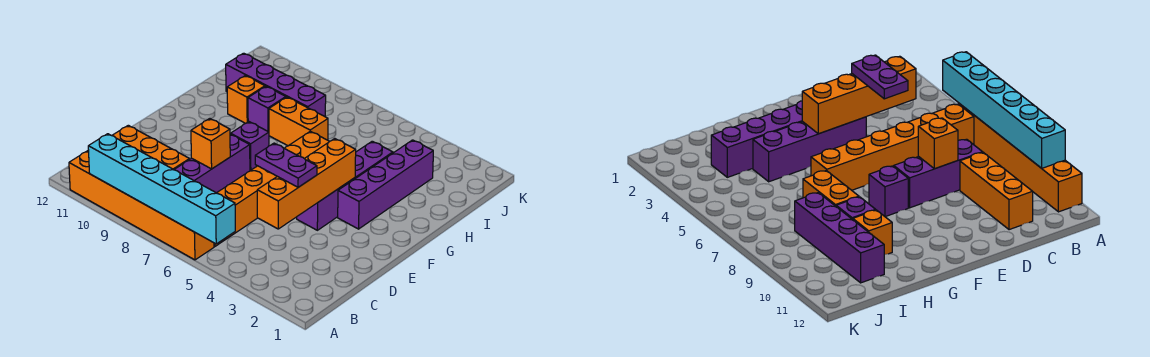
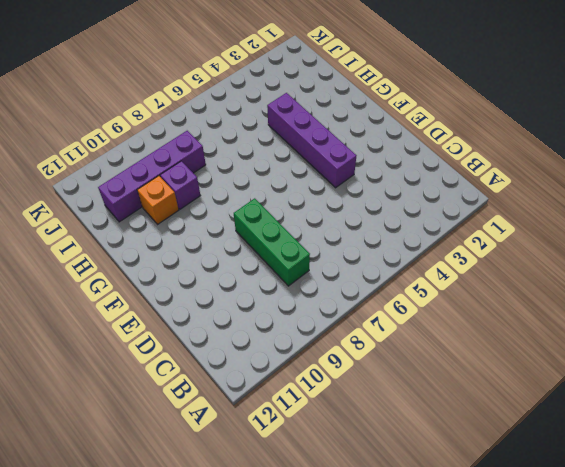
green brick C8:E8 level 1 -> purple brick C8:E8 level 1
none -> orange brick A6:A11 level 1
none -> orange brick B6:G6 level 1
none -> orange brick C9:C11 level 1

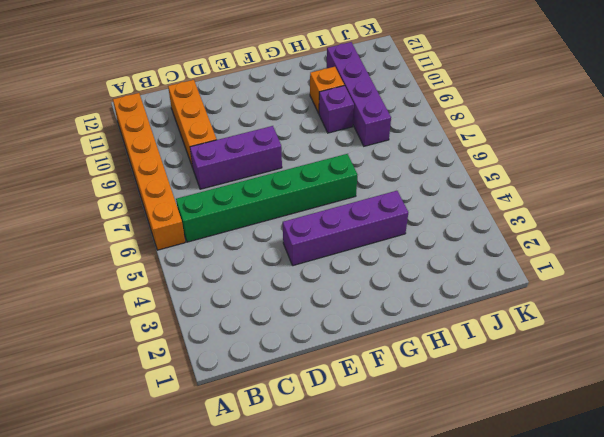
green brick B6:G6 level 1 -> orange brick B6:G6 level 1
none -> purple brick F3:I3 level 1
none -> purple brick F8 level 1
none -> orange brick H7:H8 level 1

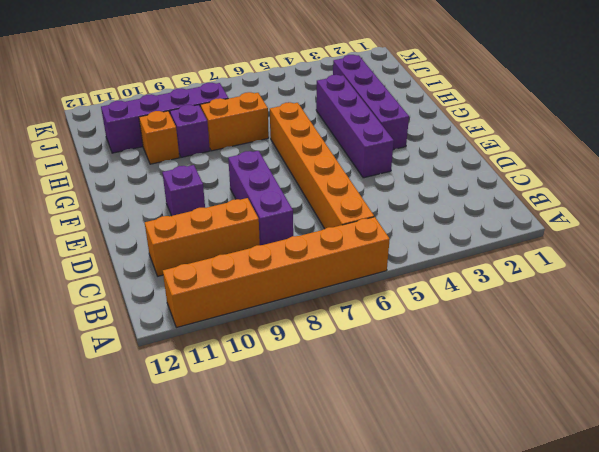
purple brick E10 level 1 -> purple brick F8 level 1
none -> cyan brick A5:A10 level 2
none -> orange brick C4:F4 level 2
none -> orange brick D8 level 2

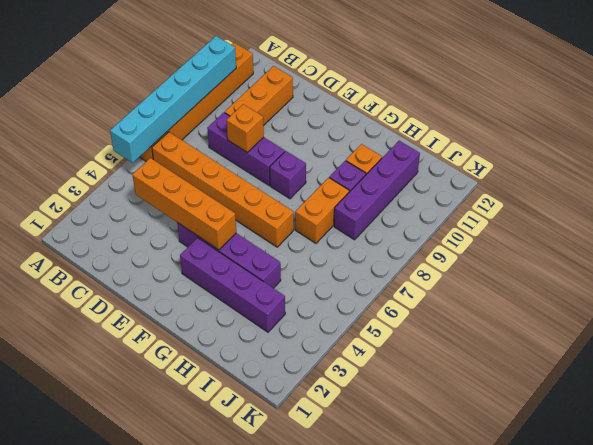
none -> purple plate D4:D5 level 3

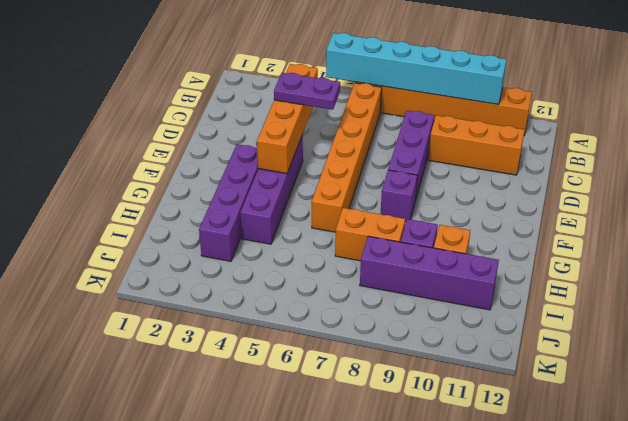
none -> orange brick D8 level 2

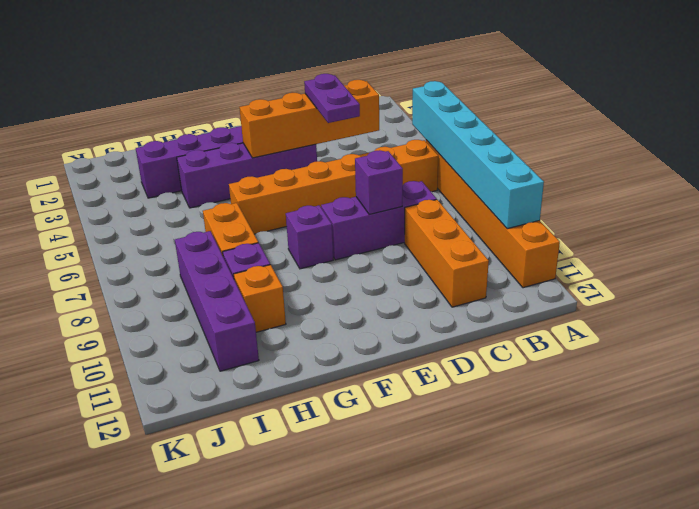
purple brick D8 level 2 -> orange brick D8 level 2

